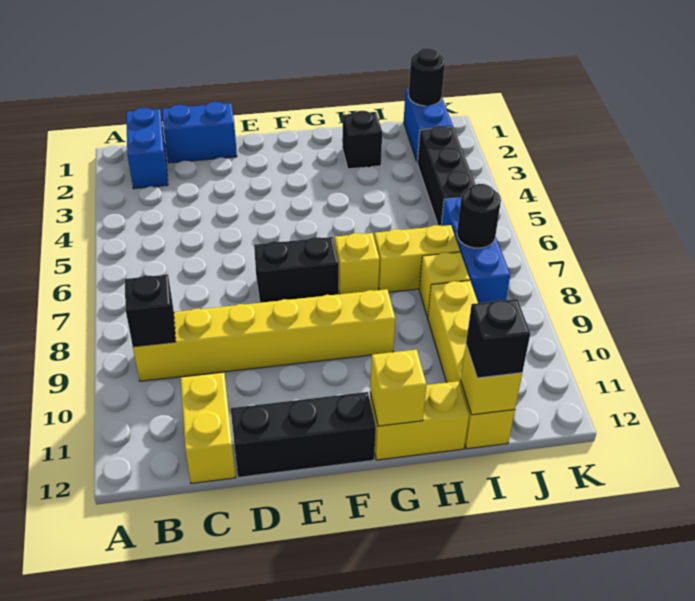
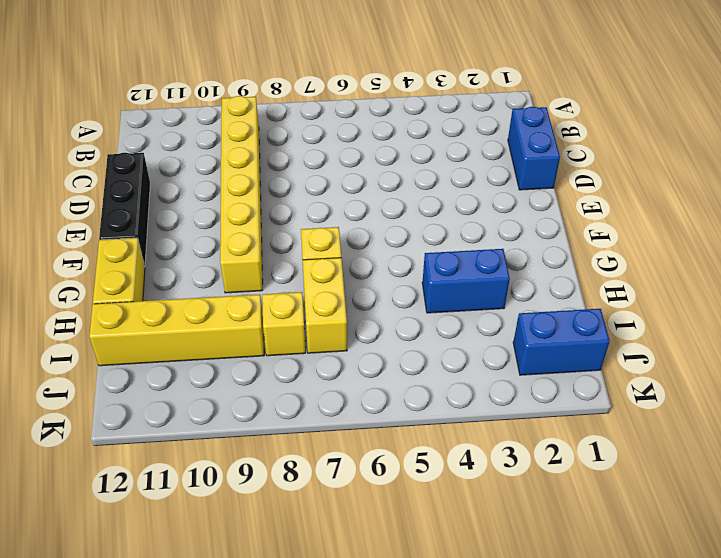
blue brick H3:H4 level 1 -> blue brick B1:B2 level 1
none -> yellow brick C11:C12 level 1
none -> black brick E7:F7 level 1
none -> black brick H2 level 1

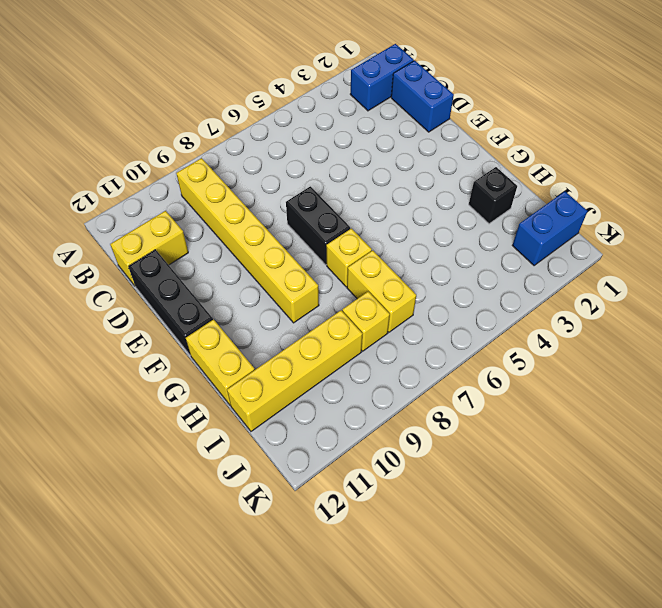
none -> black brick J3:J5 level 1
none -> blue brick J6:J8 level 1
none -> black brick B9 level 2

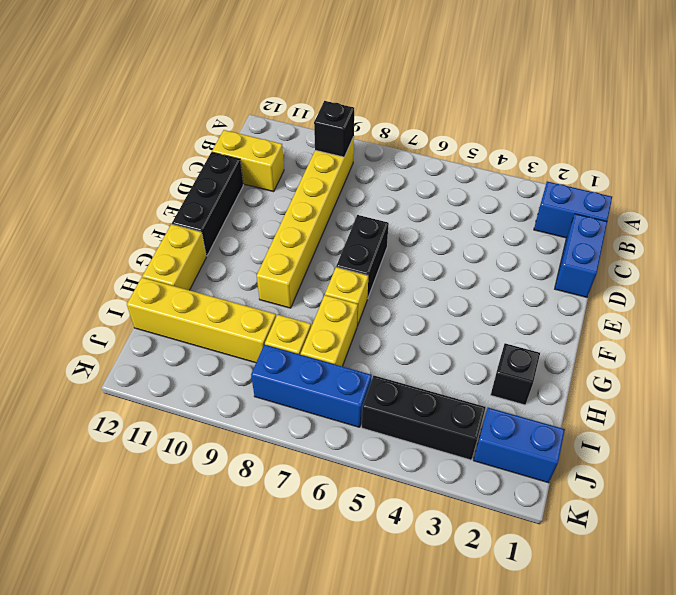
none -> yellow brick G12 level 2
none -> yellow brick I12 level 2
none -> black round brick J1 level 2

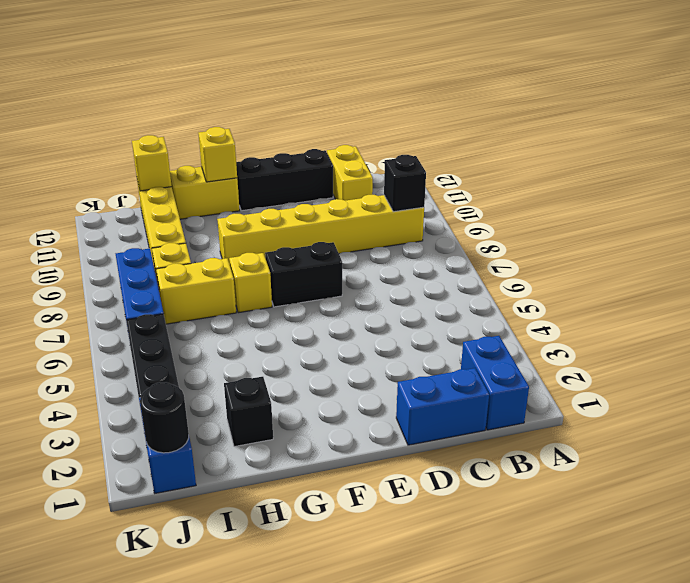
none -> black round brick J7 level 2
none -> black brick I12 level 3

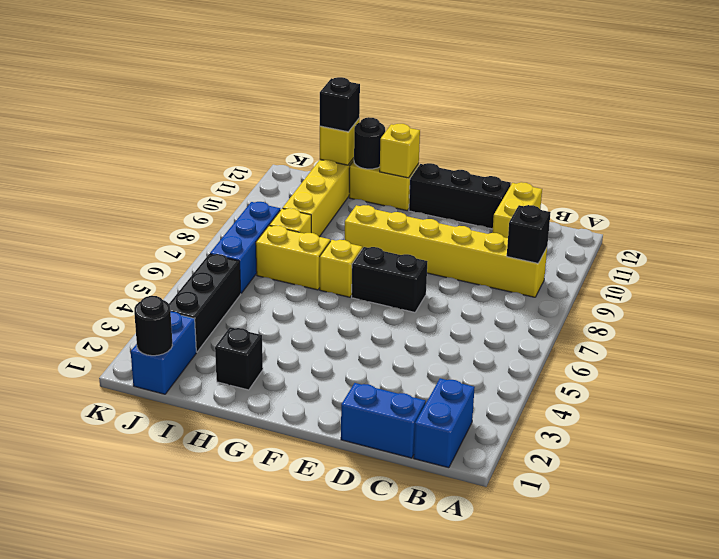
black round brick H12 level 2 -> black round brick J7 level 2

